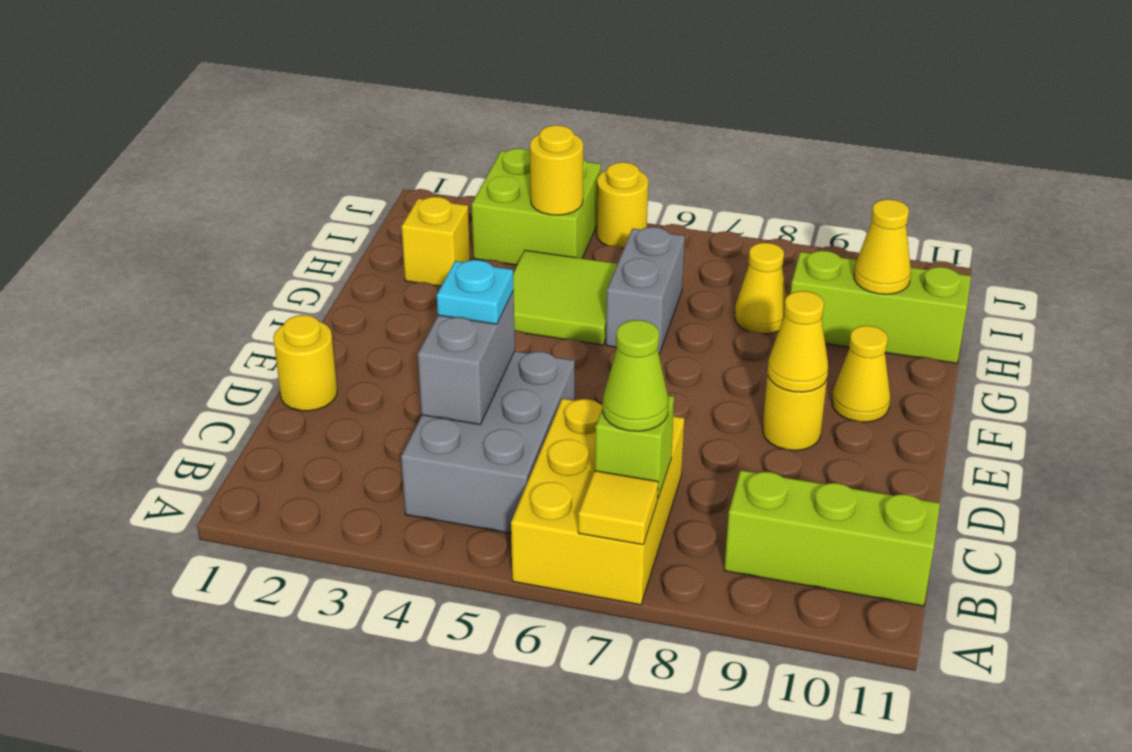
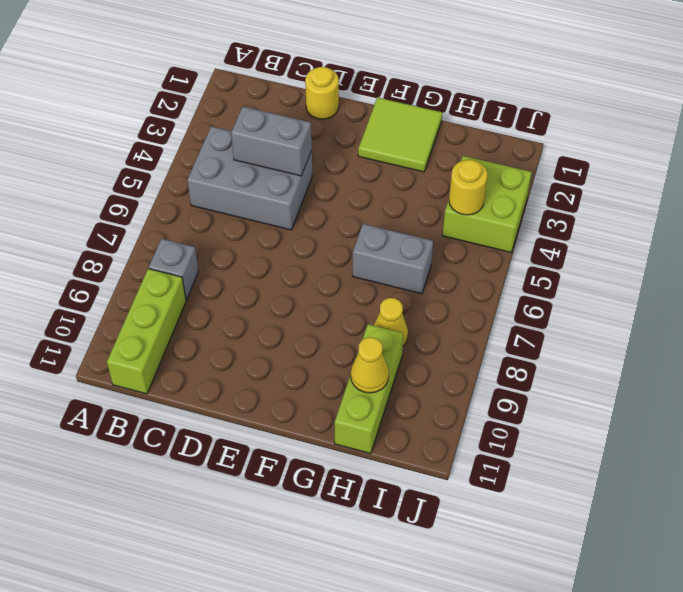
grey brick B8 level 1 -> none
lime tile F1:G2 level 1 -> lime tile G4:H5 level 1
none -> yellow brick A6:C7 level 1
none -> yellow round brick E9 level 1
none -> yellow cone F10 level 1

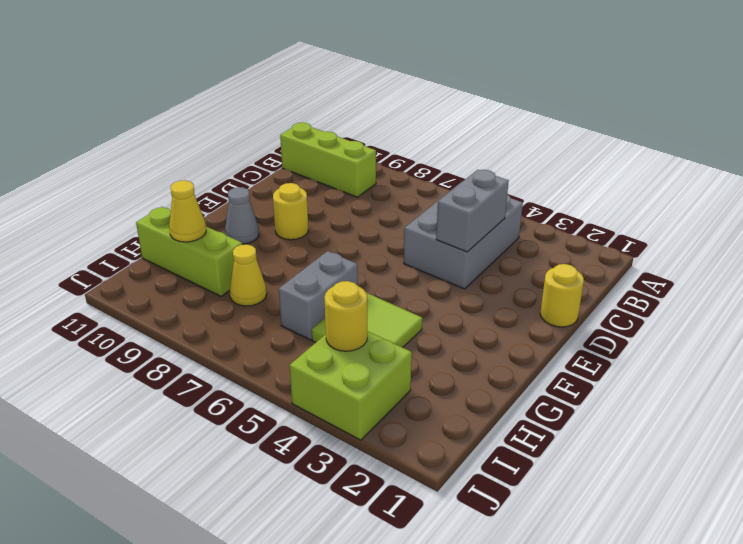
grey cone F10 level 1 -> yellow cone F10 level 1
none -> yellow brick A6:C7 level 1
none -> yellow brick H2 level 1
none -> yellow round brick J5 level 1

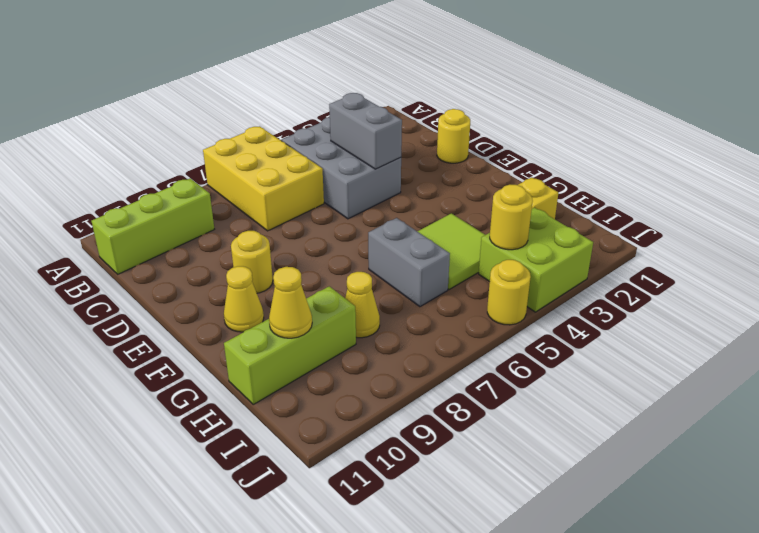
none -> yellow tile A7 level 2
none -> lime brick B7 level 2
none -> yellow cone E9 level 2

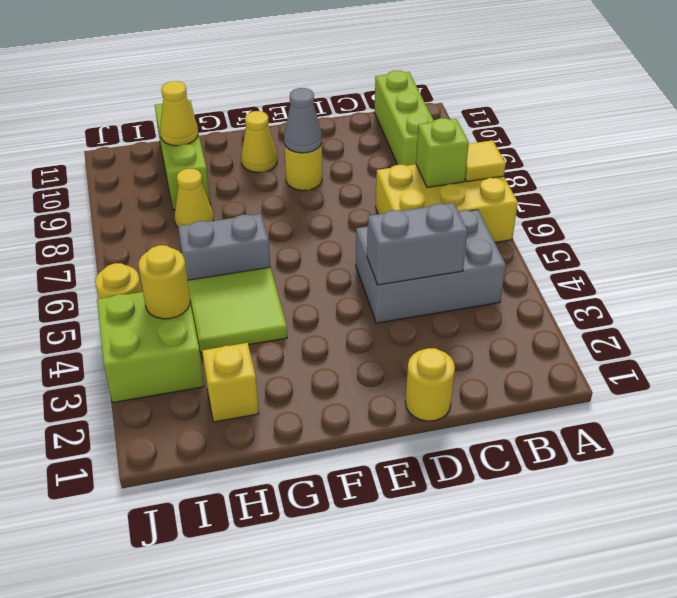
grey cone E9 level 2 -> yellow cone E9 level 2
none -> lime cone B7 level 3
none -> cyan plate D4 level 3

